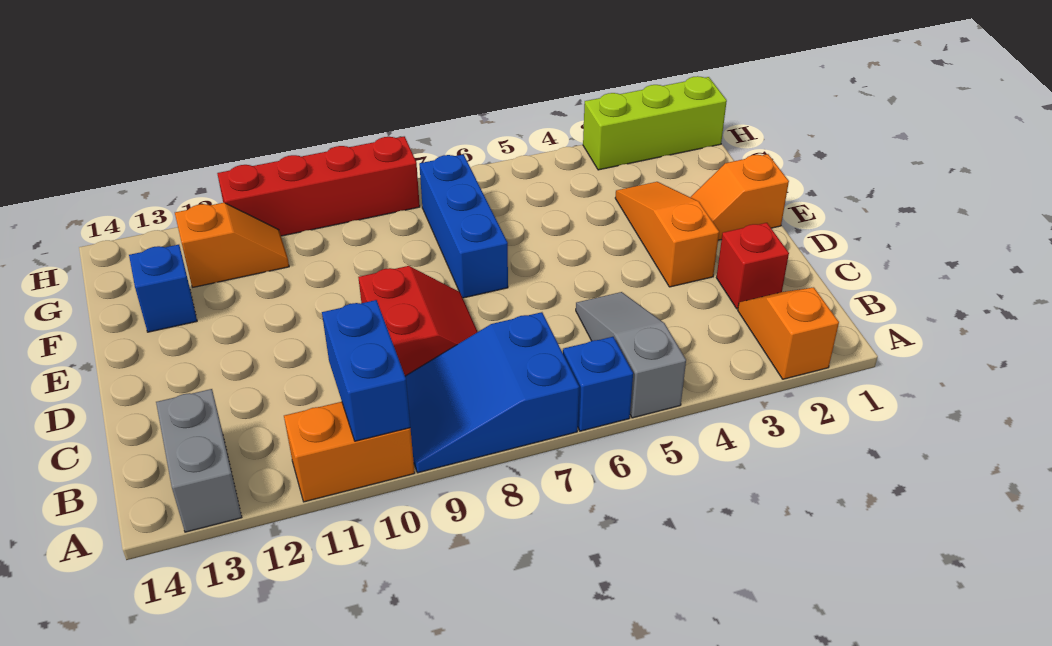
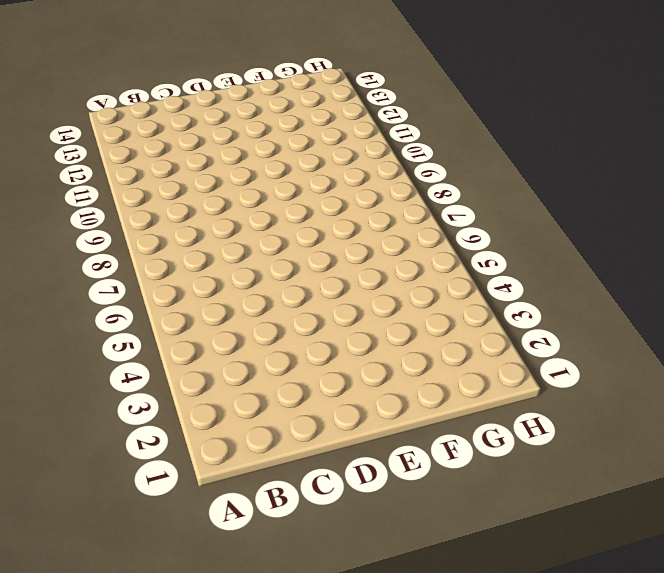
none -> orange slope A2:B2 level 1 top A
none -> grey slope A5:C5 level 1 top A
none -> blue brick A6 level 1

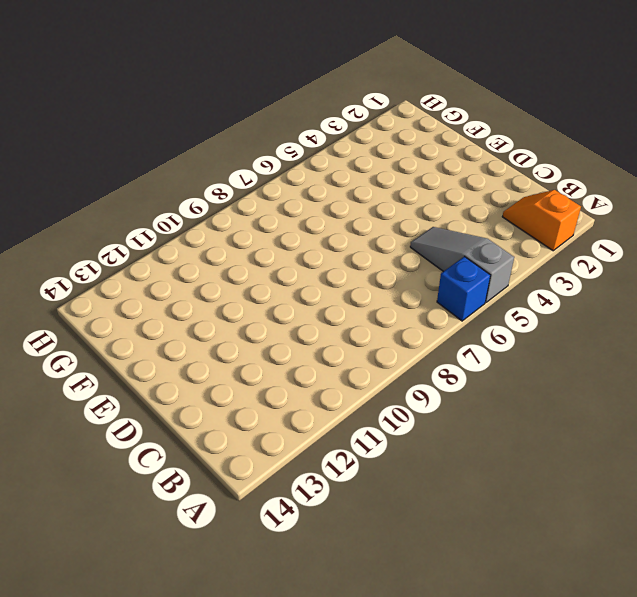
none -> blue slope A7:B9 level 1 top 7
none -> orange brick A10:A11 level 1
none -> grey brick A13:B13 level 1

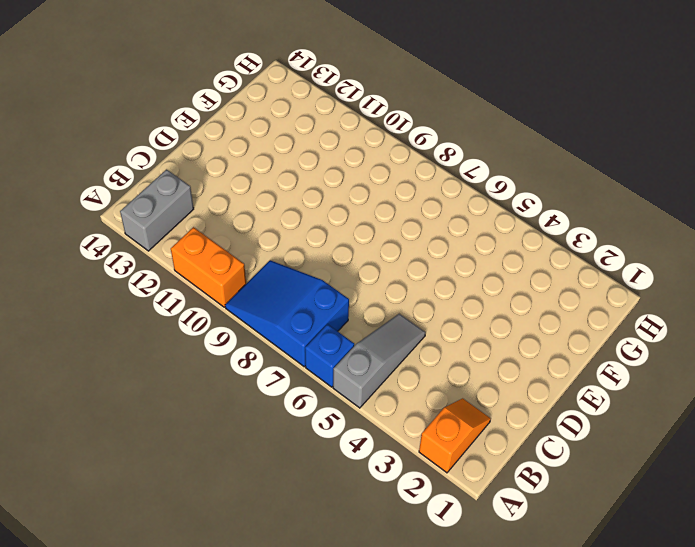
none -> red brick C2 level 1
none -> red slope C8:D9 level 1 top 9
none -> orange slope D3:F3 level 1 top D

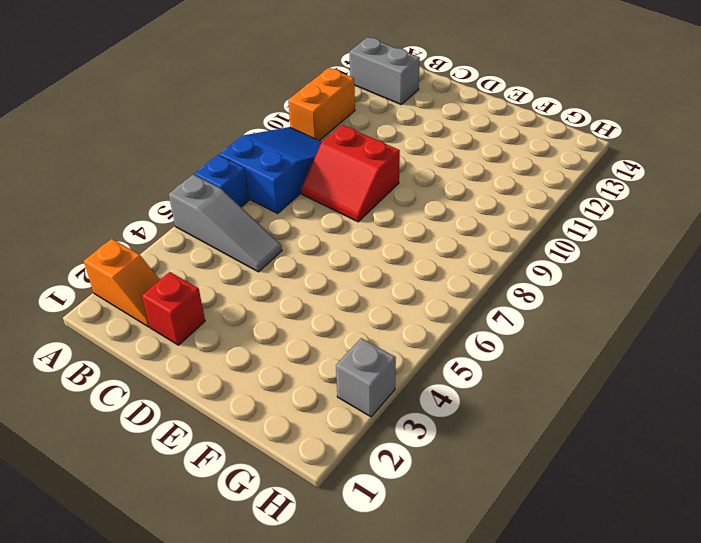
grey brick H3 level 1 -> lime brick H1:H3 level 1
none -> orange slope D3:F3 level 1 top D
none -> orange slope E1:E2 level 1 top 1
none -> blue brick E7:G7 level 1

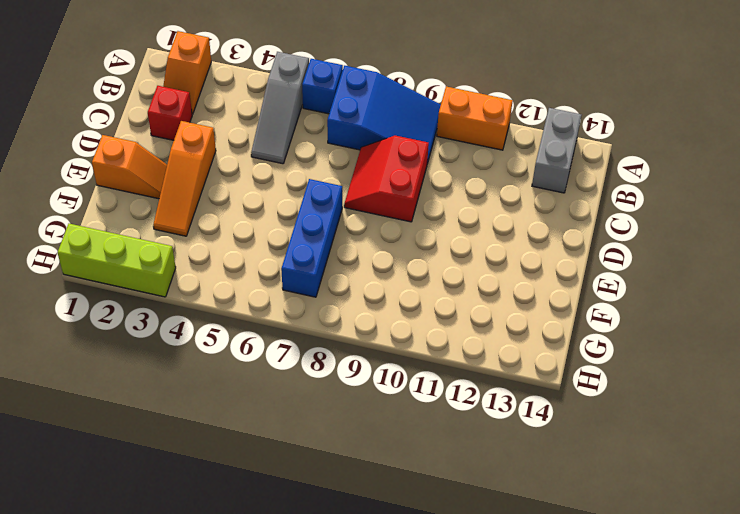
none -> blue brick F13 level 1
none -> orange slope G11:G12 level 1 top 12
none -> red brick H8:H11 level 1

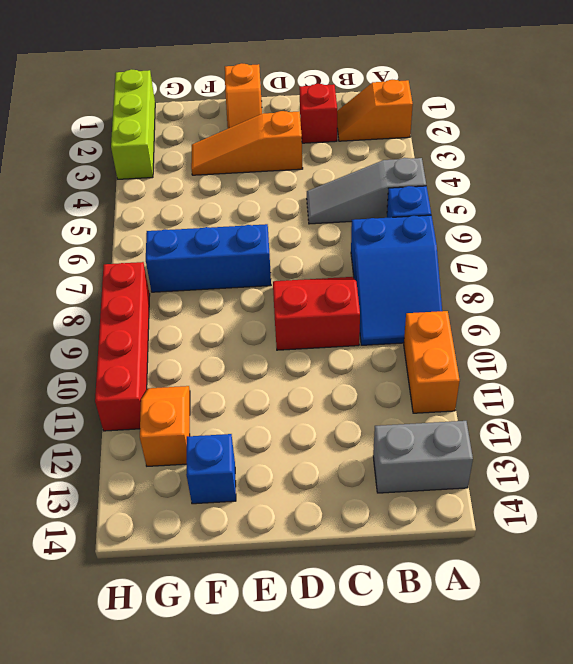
none -> blue brick A10:B10 level 2

